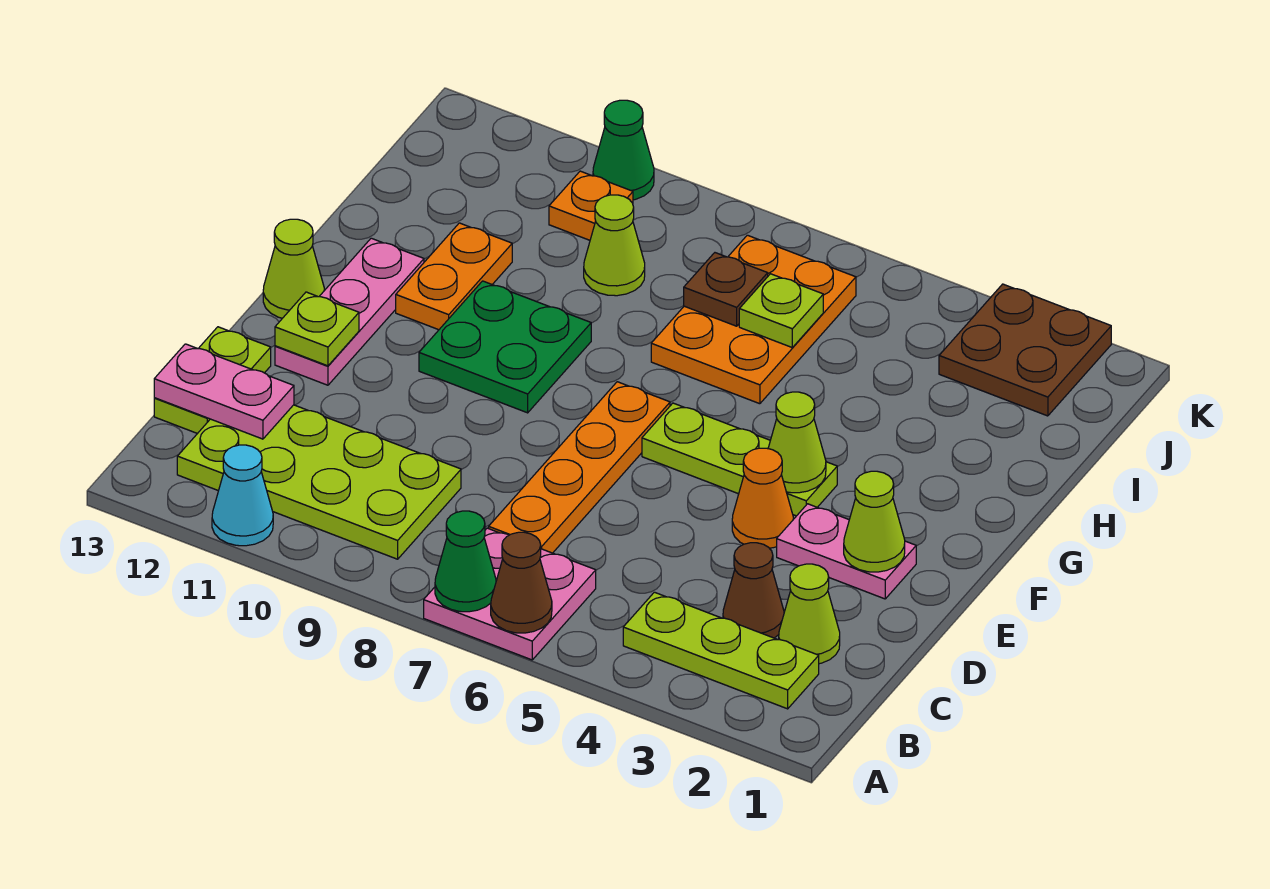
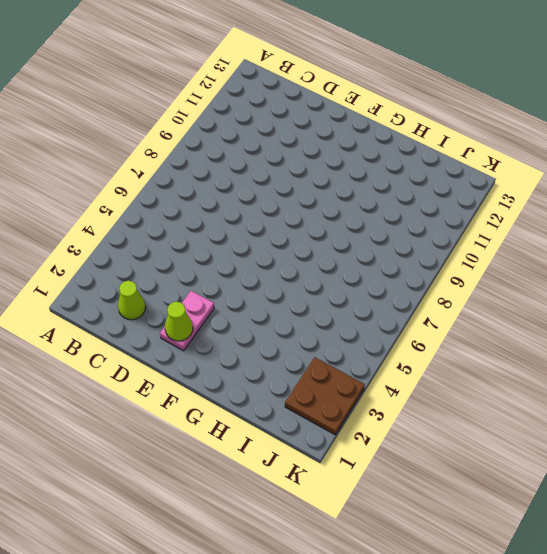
none -> pink plate A6:B7 level 1
none -> cyan cone A11 level 1
none -> lime plate B2:B4 level 1

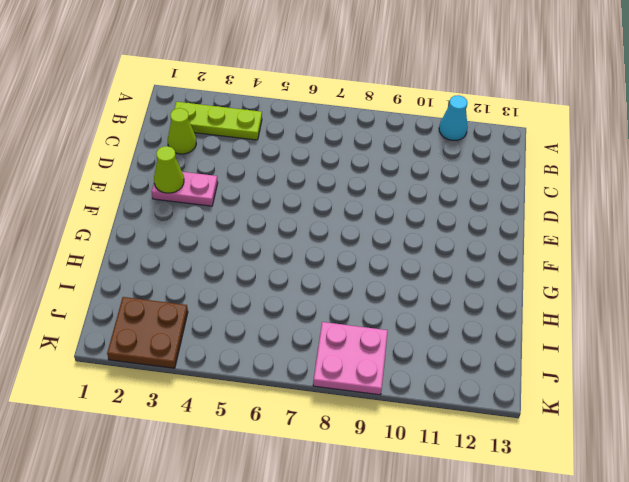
pink plate J8:K9 level 1 -> pink plate A6:B7 level 1
none -> lime plate B9:C12 level 1
none -> brown cone C3 level 1
none -> orange plate C7:F7 level 1

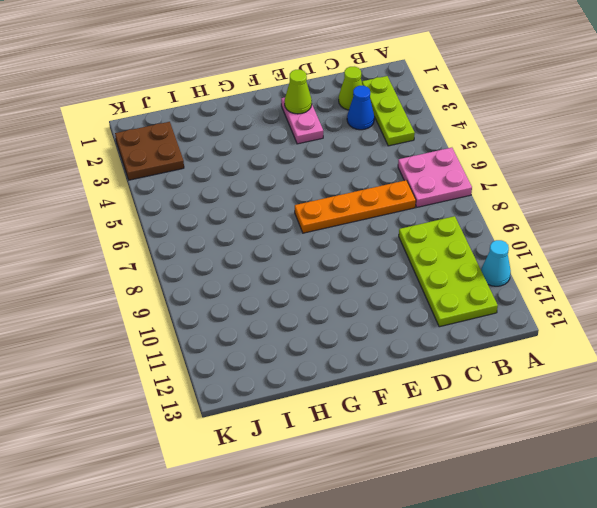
blue cone C3 level 1 -> brown cone C3 level 1
none -> lime plate C13:D13 level 1
none -> orange cone E4 level 1
none -> pink plate E12:G12 level 1

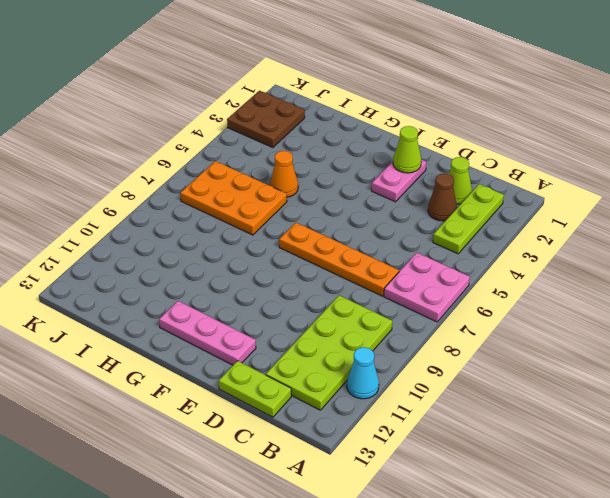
orange cone H5 level 1 -> orange cone E4 level 1
none -> lime plate F4:F6 level 1
none -> green plate F9:G10 level 1
none -> lime cone F13 level 1

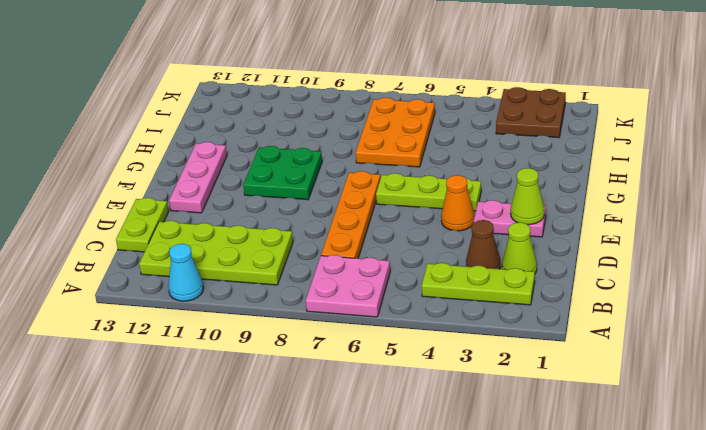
none -> lime cone F13 level 1
none -> orange plate G11:H11 level 1
none -> lime cone I9 level 1

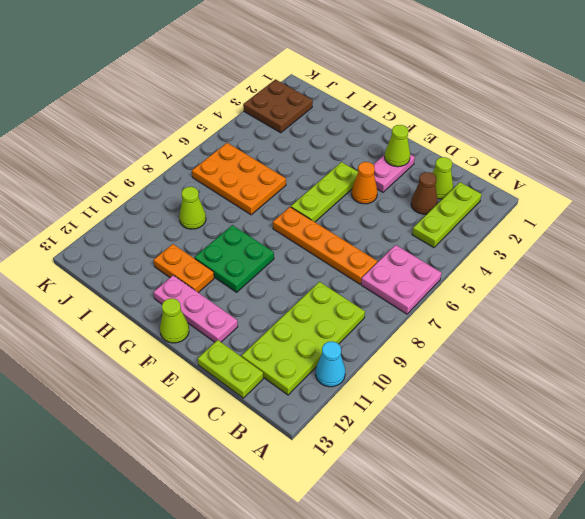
none -> orange plate J10 level 1
none -> green cone K10 level 1
none -> brown cone A6 level 2

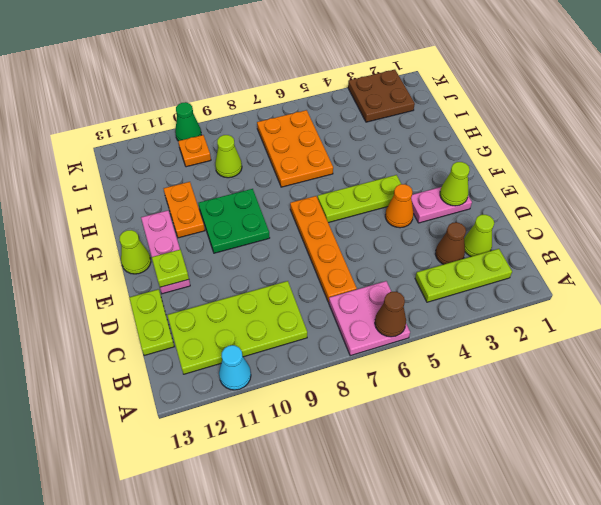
none -> green cone A7 level 2
none -> pink plate C12:C13 level 2
none -> lime cone F4 level 2

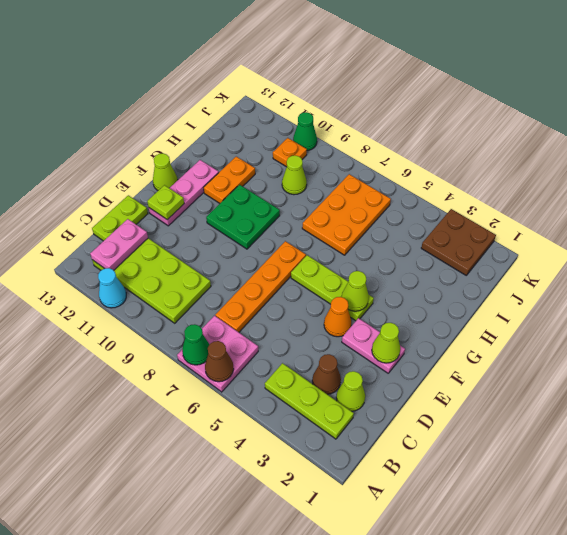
pink plate B12:C12 level 2 -> pink plate C12:C13 level 2
none -> lime plate I6 level 2
none -> brown plate I7 level 2

